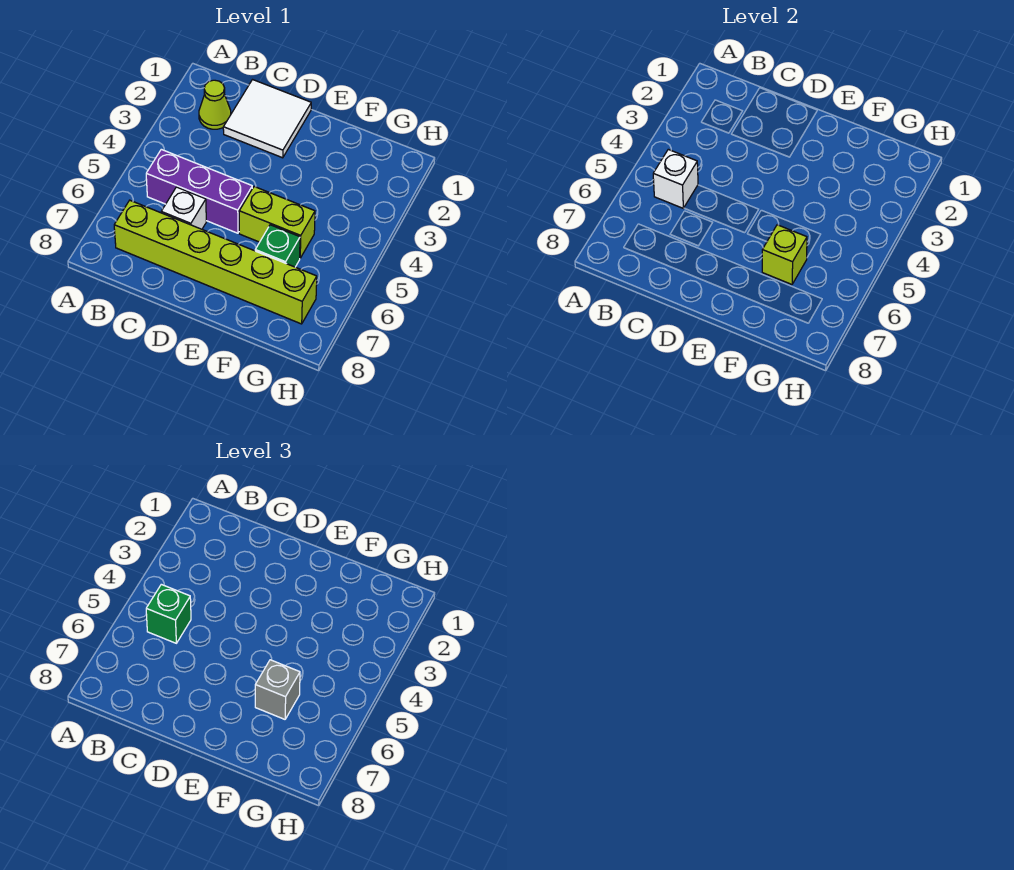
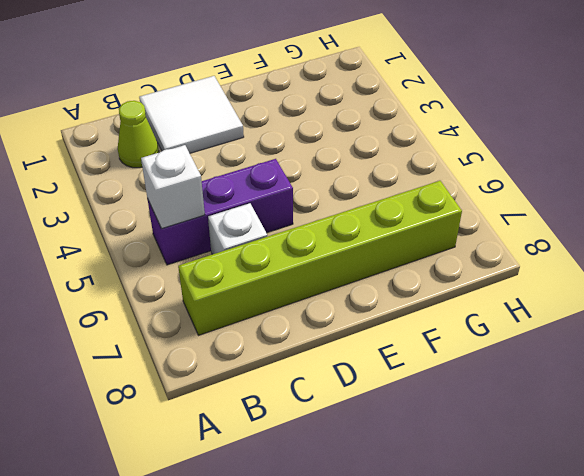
none -> lime brick E5:F5 level 1
none -> green brick F6 level 1

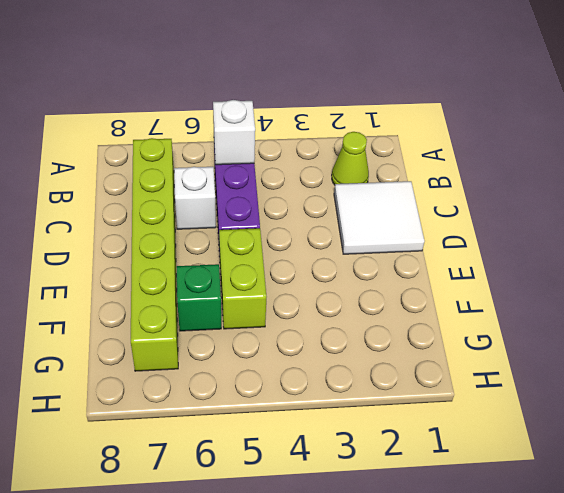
none -> lime brick F6 level 2
none -> green brick B5 level 3

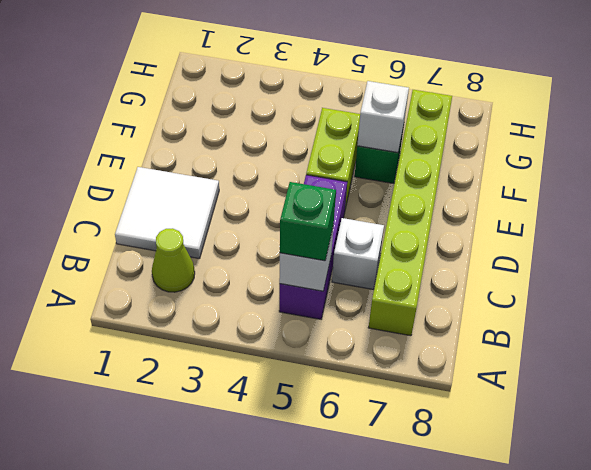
white brick F6 level 2 -> lime brick F6 level 2
none -> grey brick F6 level 3

